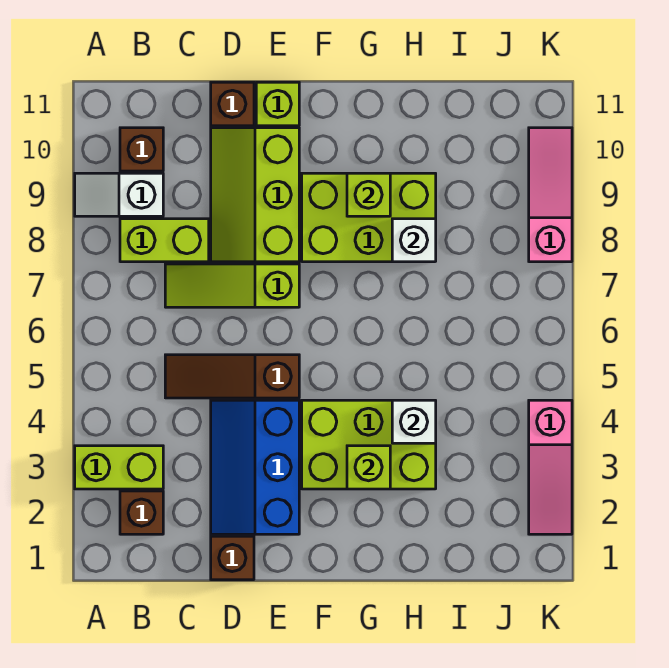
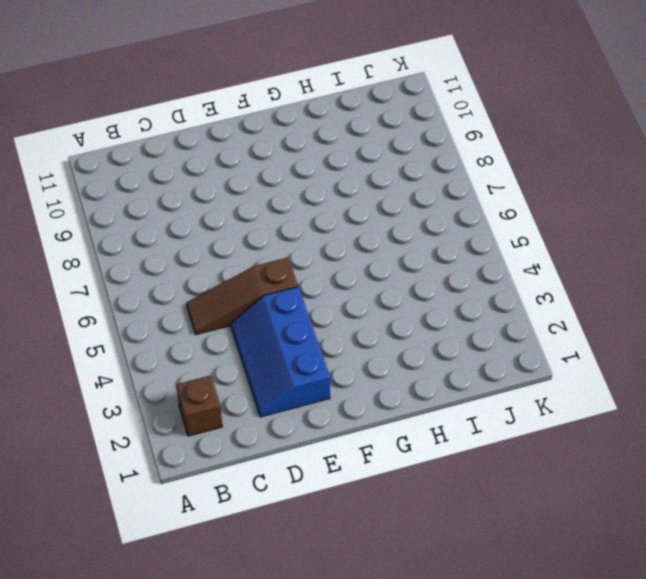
none -> lime brick A3:B3 level 1
none -> white slope A9:B9 level 1 top B
none -> lime brick B8:C8 level 1

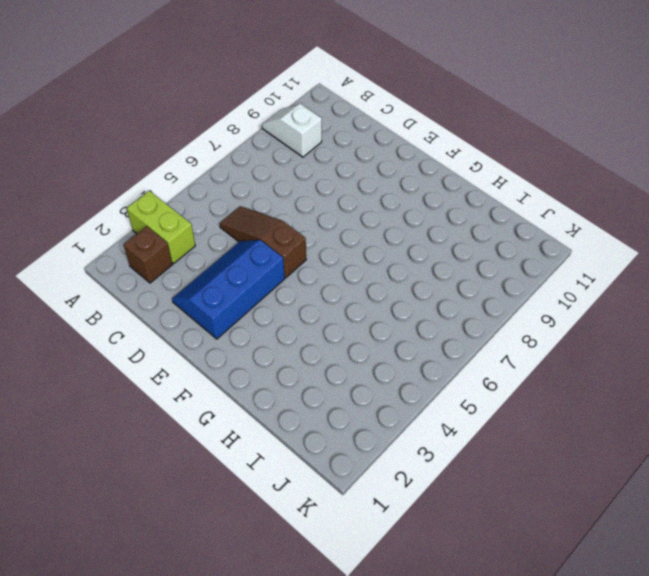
none -> lime brick B8:C8 level 1
none -> brown brick B10 level 1
none -> lime slope C7:E7 level 1 top E

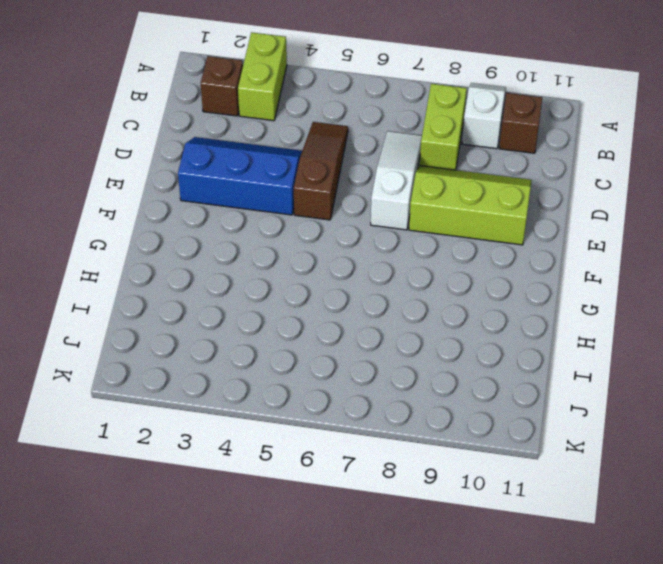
white slope C7:E7 level 1 top E -> lime slope C7:E7 level 1 top E
none -> brown brick D1 level 1
none -> brown brick D11 level 1
none -> lime brick E11 level 1

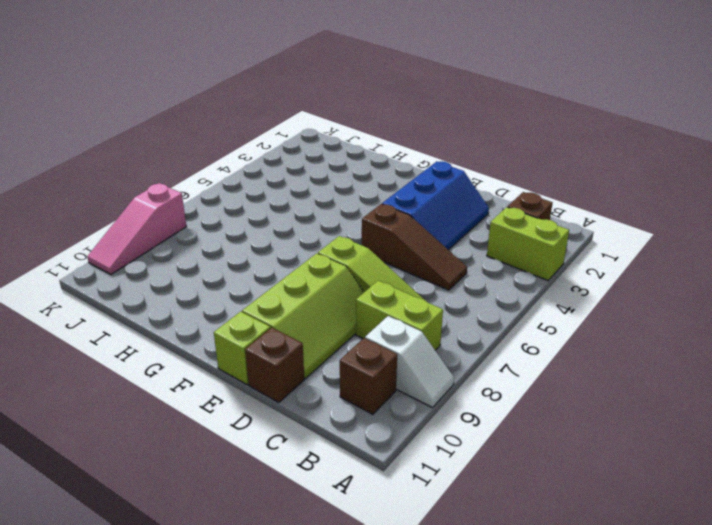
none -> brown brick D1 level 1
none -> lime brick F3:H4 level 1
none -> lime brick F8:H9 level 1

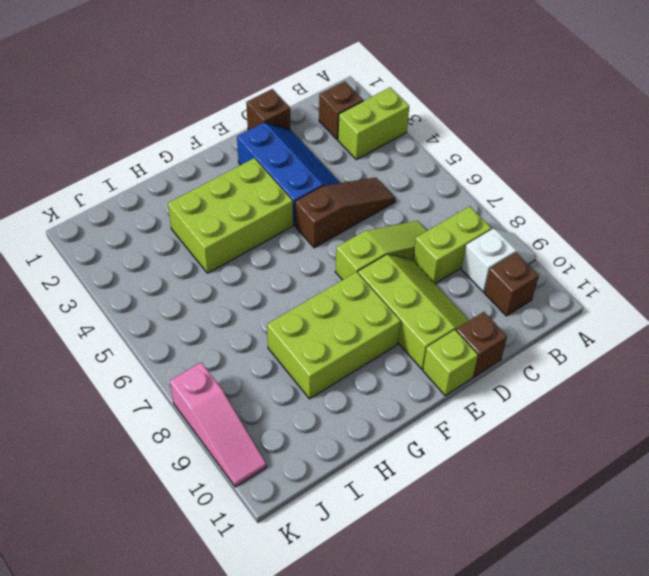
none -> pink slope K2:K4 level 1 top 4
none -> lime brick G3 level 2
none -> lime brick G9 level 2

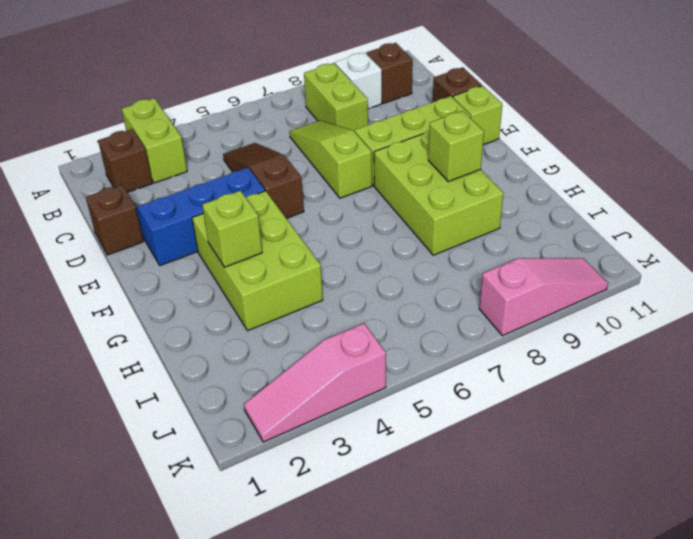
none -> white brick H4 level 2
none -> white brick H8 level 2

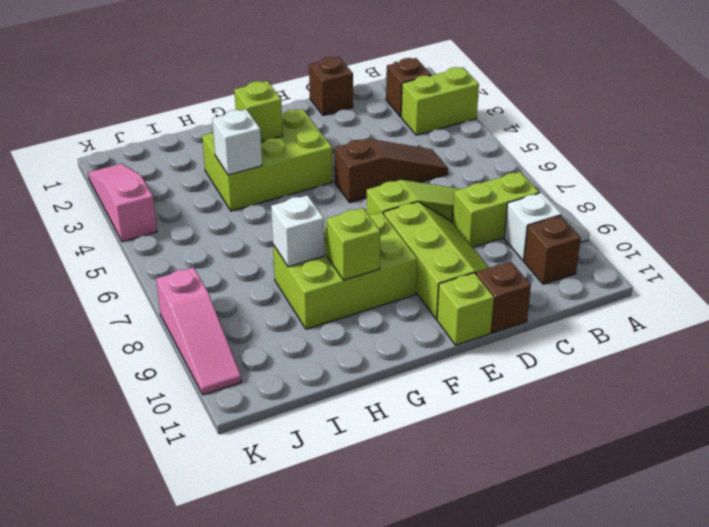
none -> blue slope D2:E4 level 1 top E

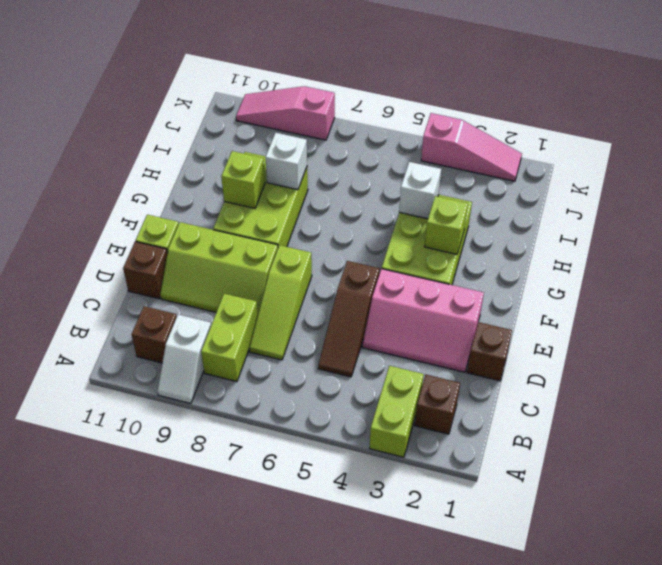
pink slope D2:E4 level 1 top E -> blue slope D2:E4 level 1 top E

